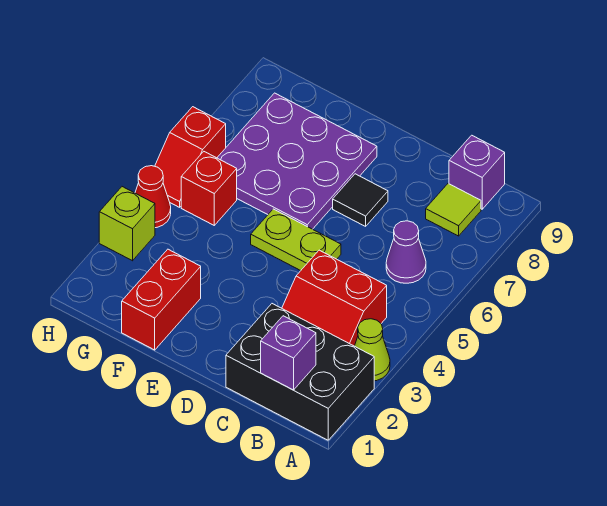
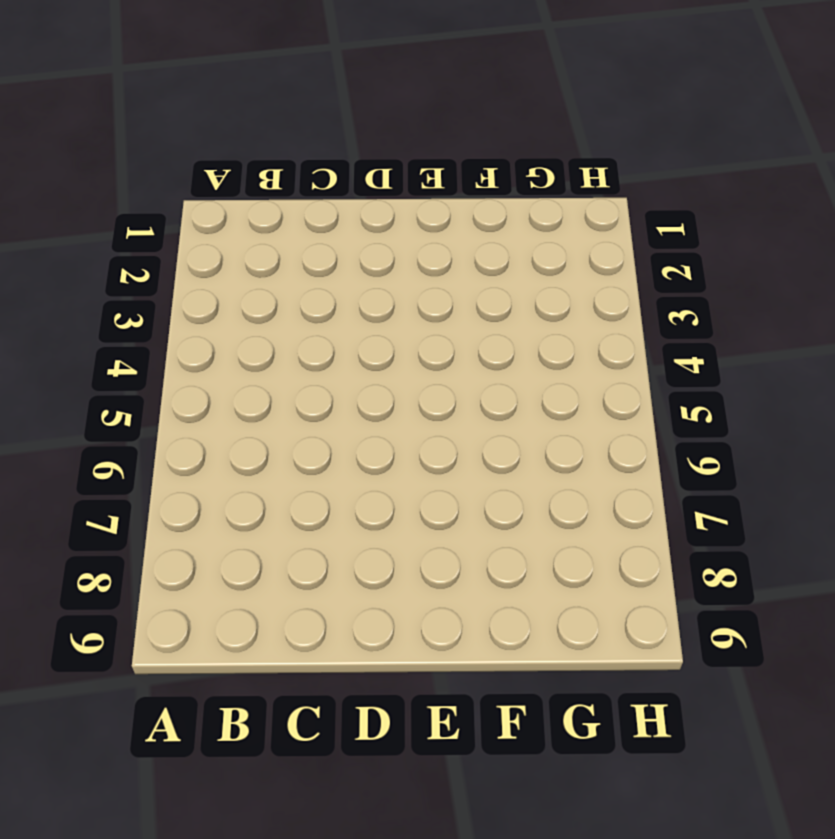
none -> black brick A1:C2 level 1
none -> lime cone A3 level 1
none -> red slope B3:C4 level 1 top 4

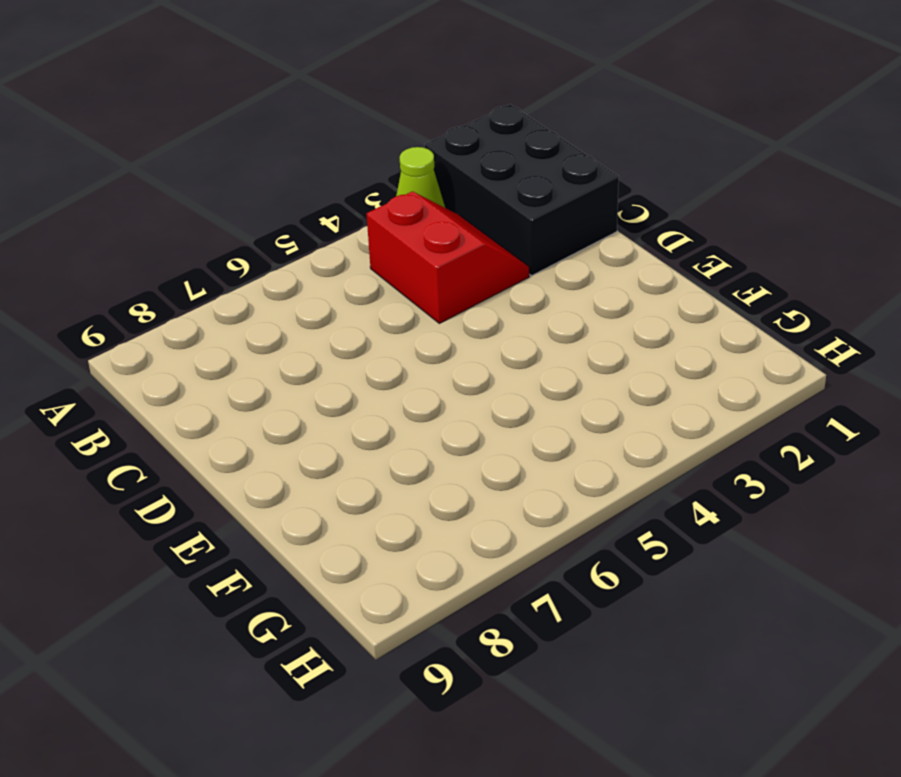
none -> purple cone B6 level 1
none -> lime tile B8 level 1
none -> purple brick B9 level 1

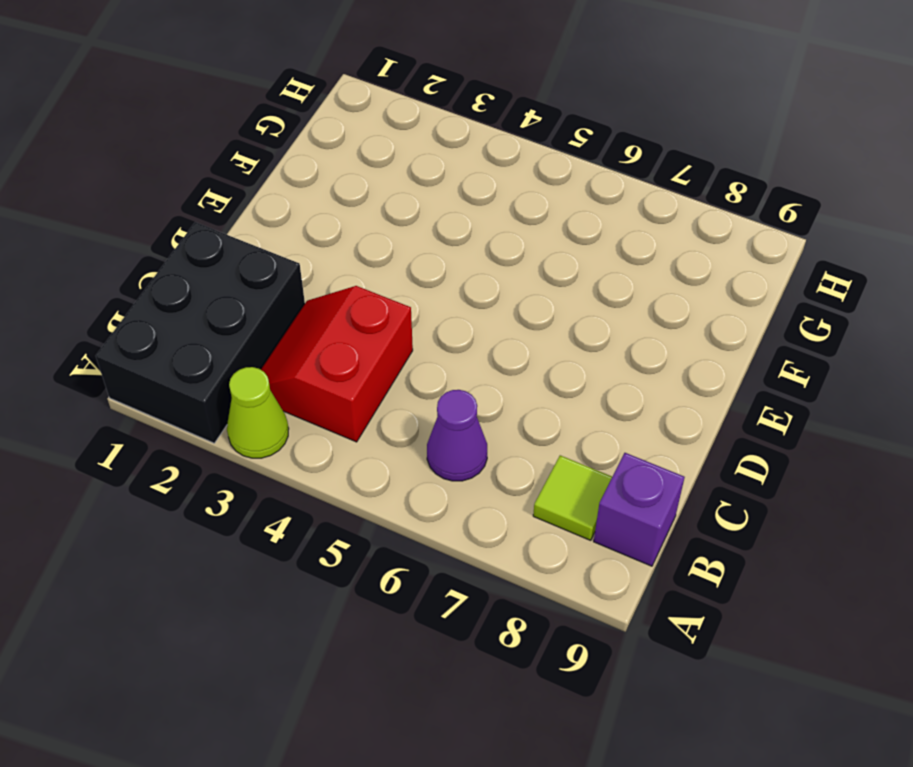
none -> lime plate D5:E5 level 1
none -> black tile D7 level 1
none -> purple plate E6:G8 level 1

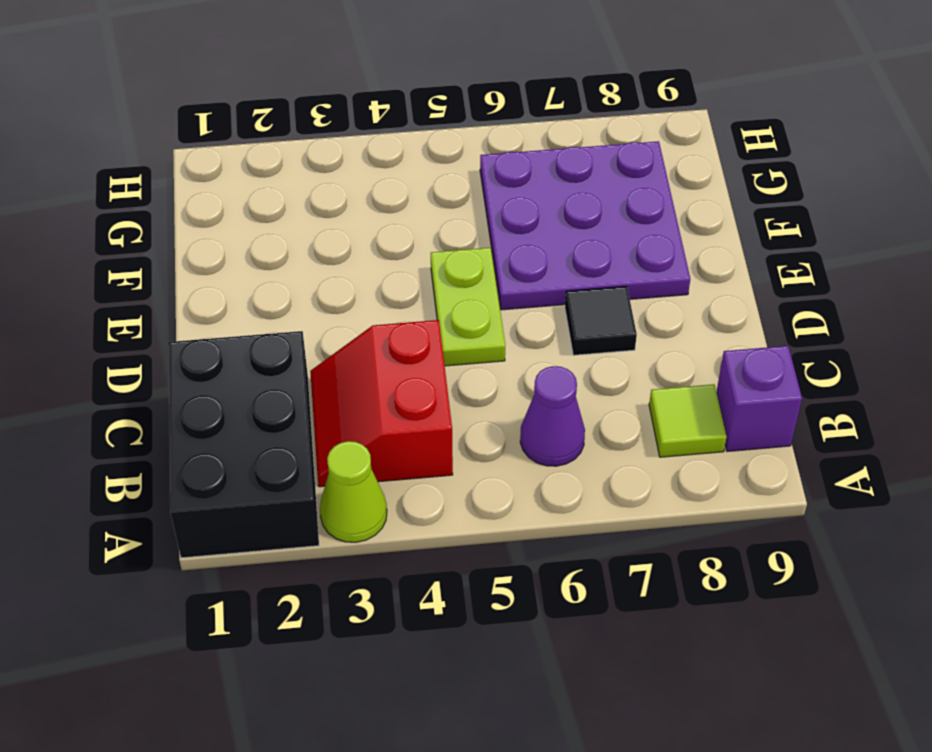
none -> red brick F1:F2 level 1
none -> red brick G5 level 1
none -> lime brick H3 level 1

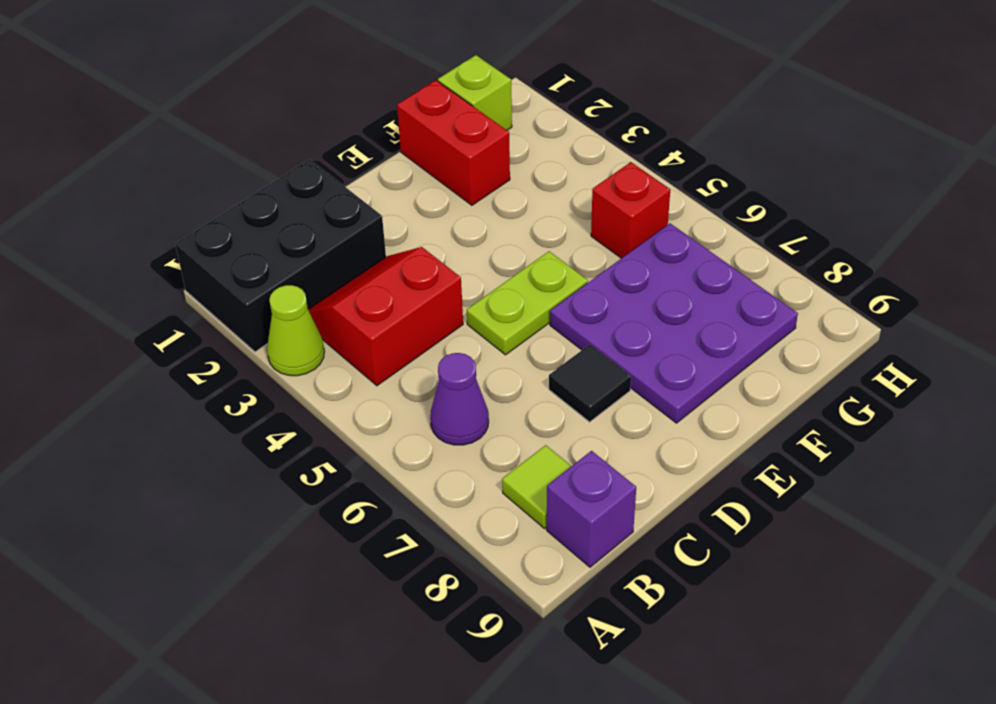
lime brick G1 level 1 -> lime brick H3 level 1
none -> red cone H4 level 1
none -> red slope H5:H6 level 1 top 6
none -> purple brick B1 level 2

